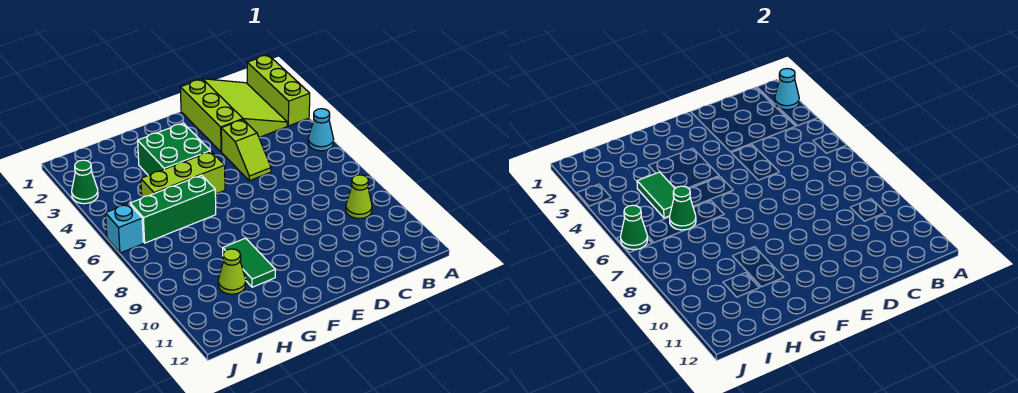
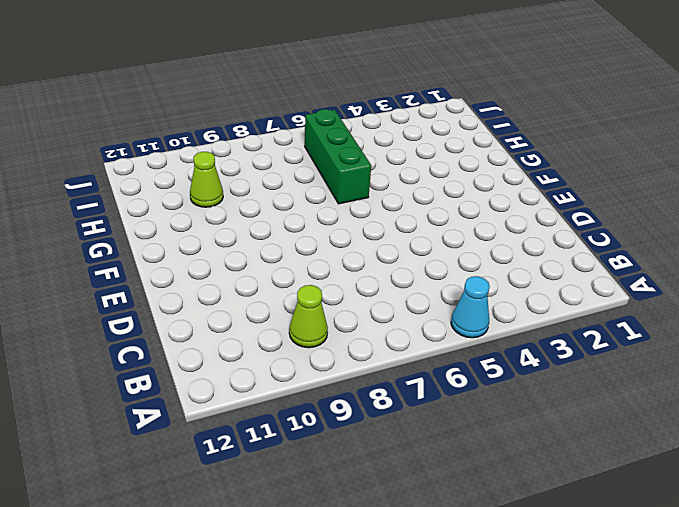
none -> lime brick A1:A3 level 1
none -> lime slope B1:D3 level 1 top D
none -> lime slope D4:D5 level 1 top 4

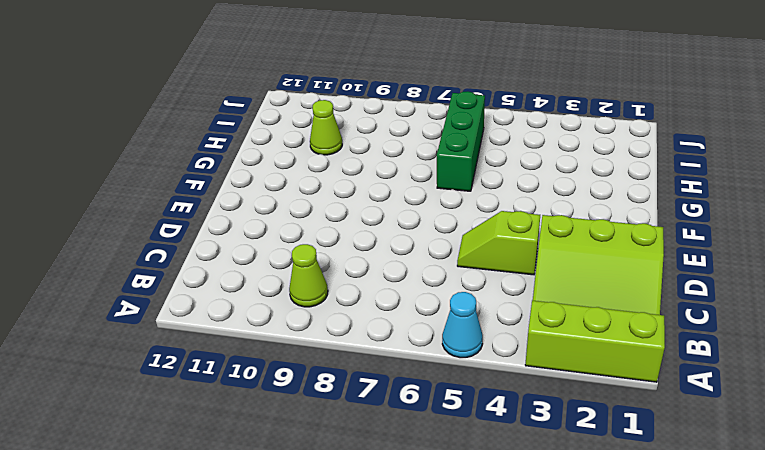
none -> green brick F3:G4 level 1
none -> lime brick F5:H5 level 1
none -> green tile G9:G10 level 1

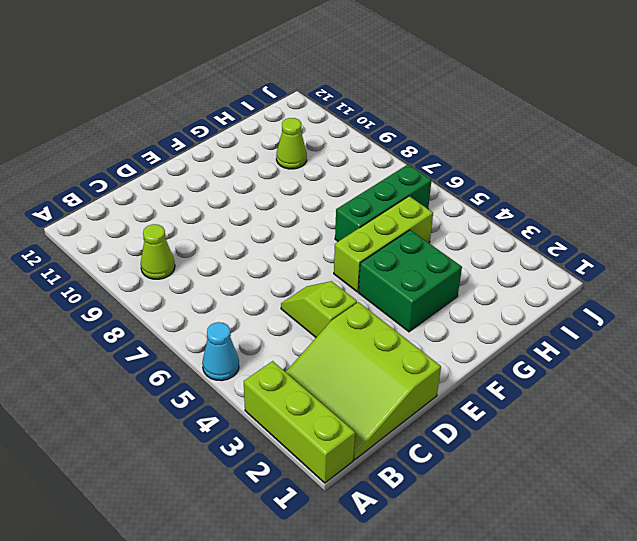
none -> green tile G9:G10 level 1
none -> green cone J3 level 1
none -> cyan brick J6 level 1

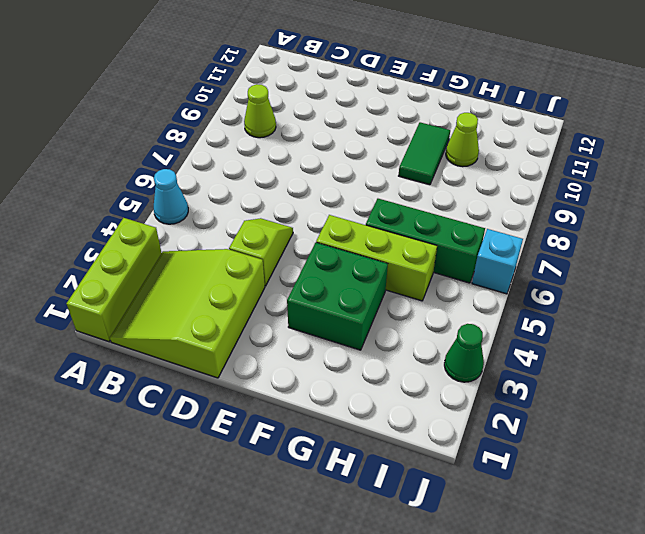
none -> cyan cone A2 level 2
none -> green tile H4:H5 level 2
none -> green cone H6 level 2

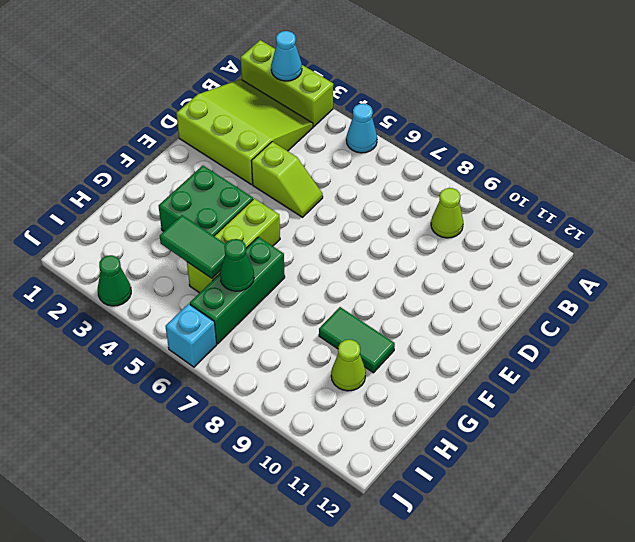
none -> green cone J6 level 2

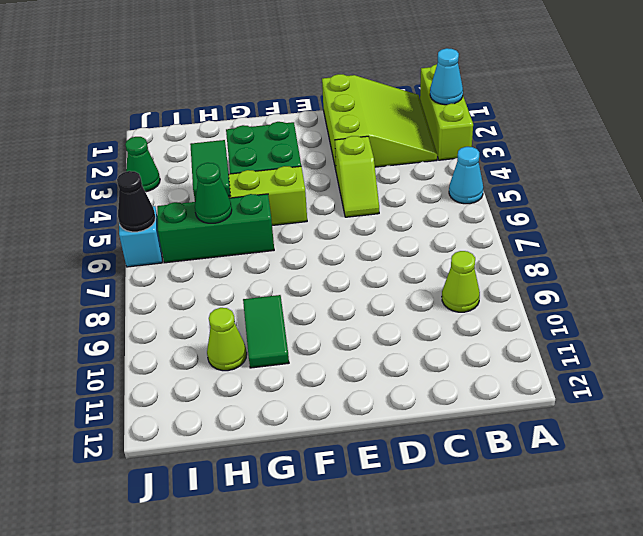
black cone J6 level 2 -> green cone J6 level 2

